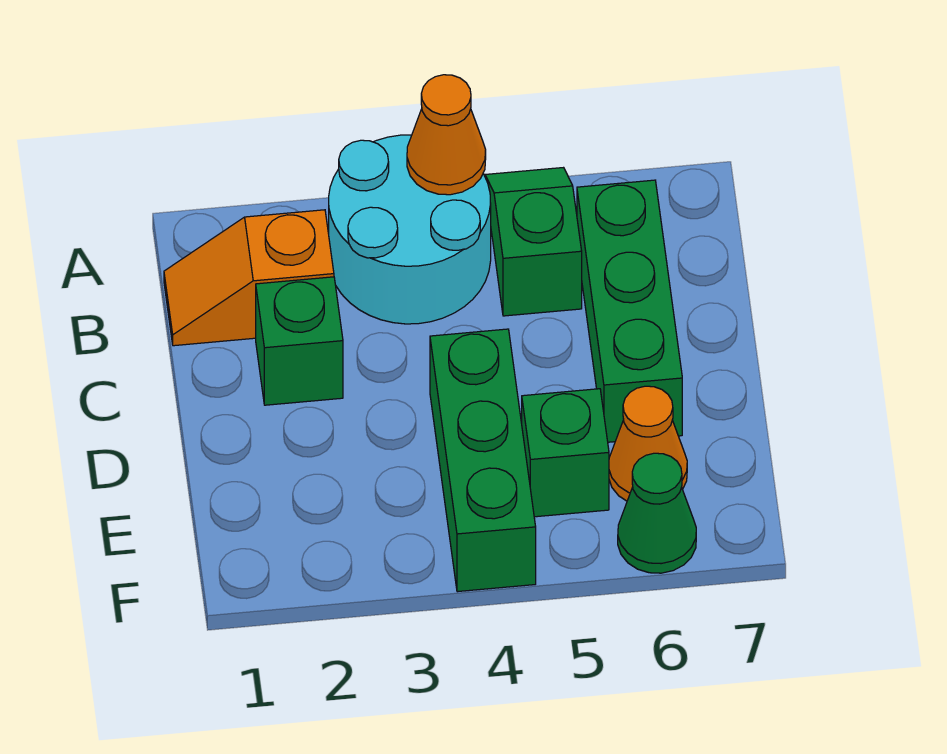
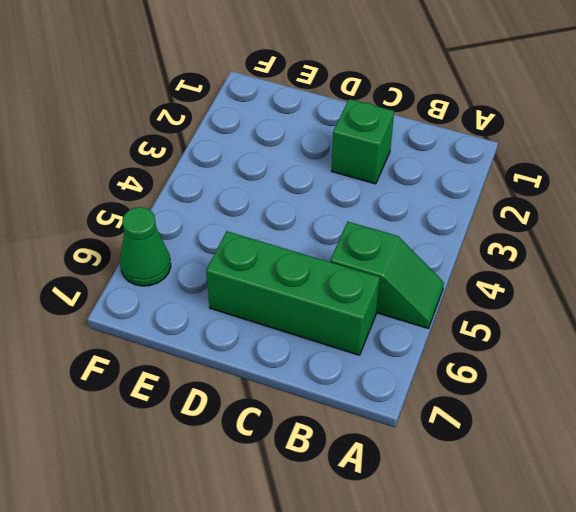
none -> cyan round brick A3:B4 level 1
none -> orange slope B1:B2 level 1 top 2

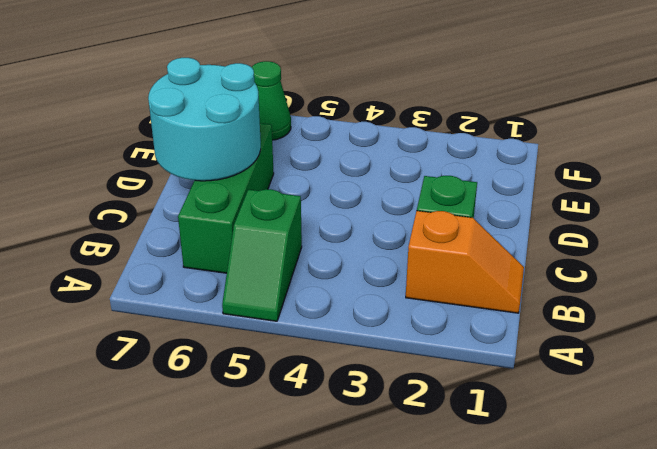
cyan round brick C6:D7 level 2 -> cyan round brick A3:B4 level 1
none -> green brick D4:F4 level 1
none -> green brick E5 level 1

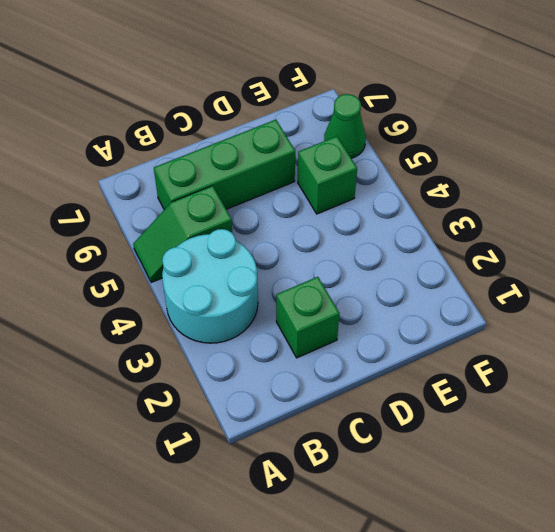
none -> orange slope B1:B2 level 1 top 2
none -> green brick D4:F4 level 1

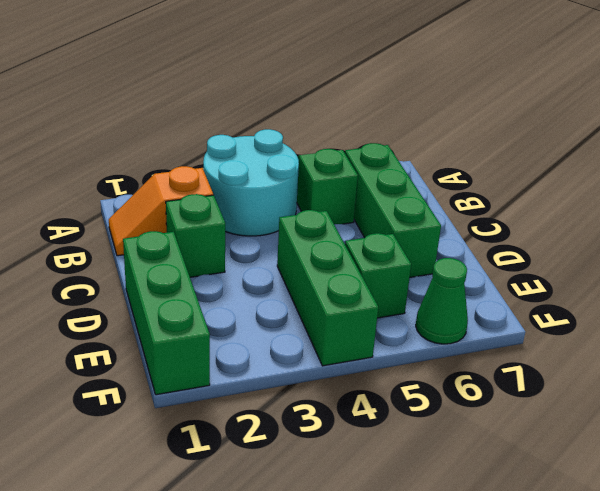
green brick D1:F1 level 1 -> none
none -> orange cone E6 level 1
none -> orange cone A4 level 2

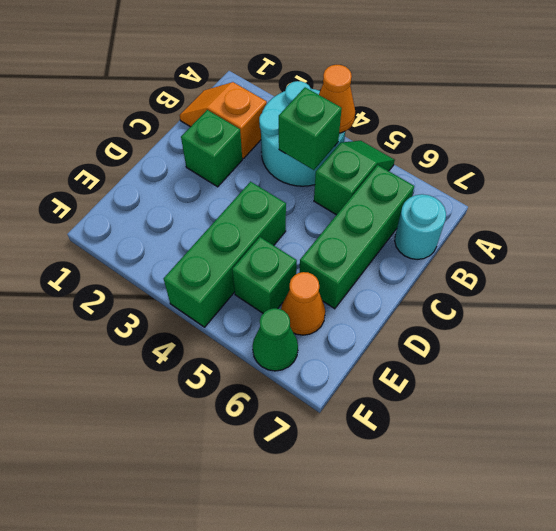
green brick B4 level 2 -> none
cyan round brick B7 level 1 -> none

